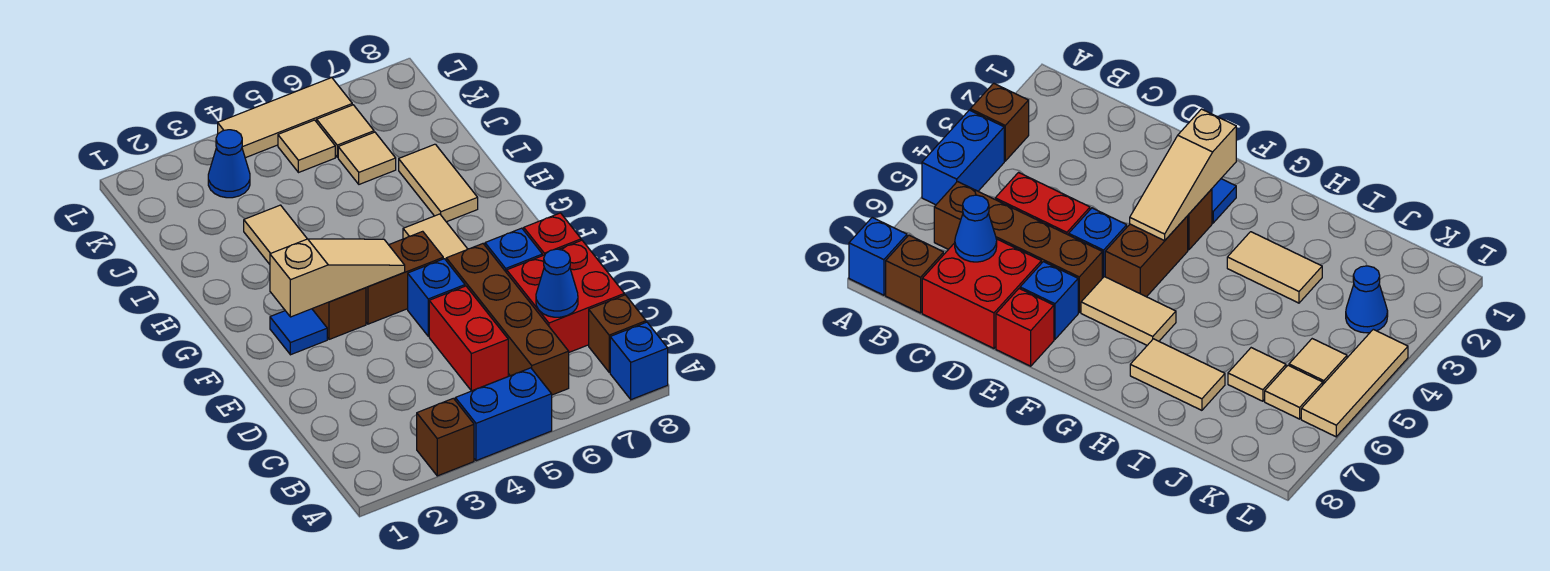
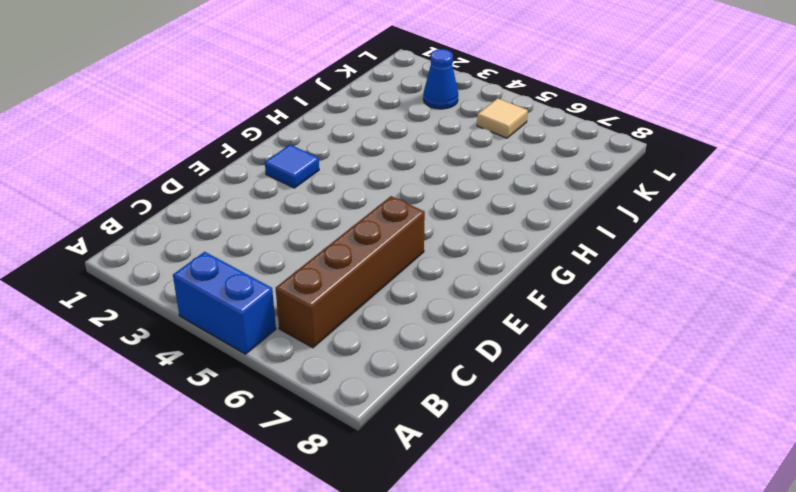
none -> brown brick A3 level 1
none -> blue brick A8 level 1
none -> brown brick B8 level 1

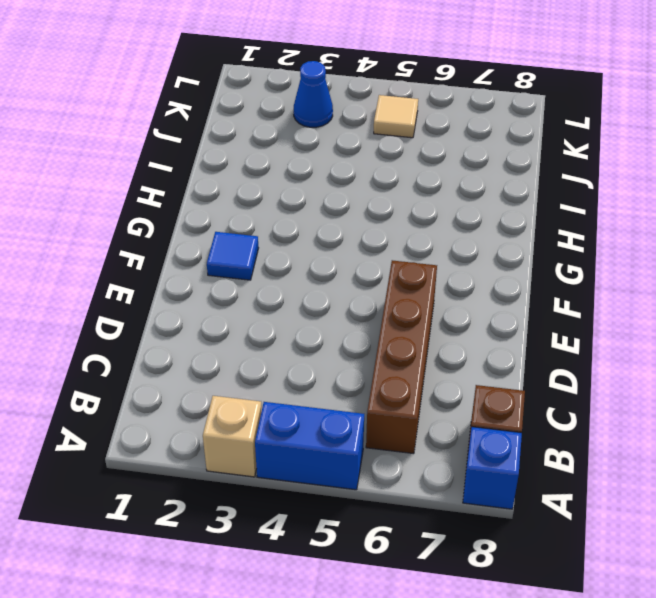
tan brick A3 level 1 -> brown brick A3 level 1
none -> red brick C5:D5 level 1
none -> red brick C7:D8 level 1
none -> blue brick E5 level 1

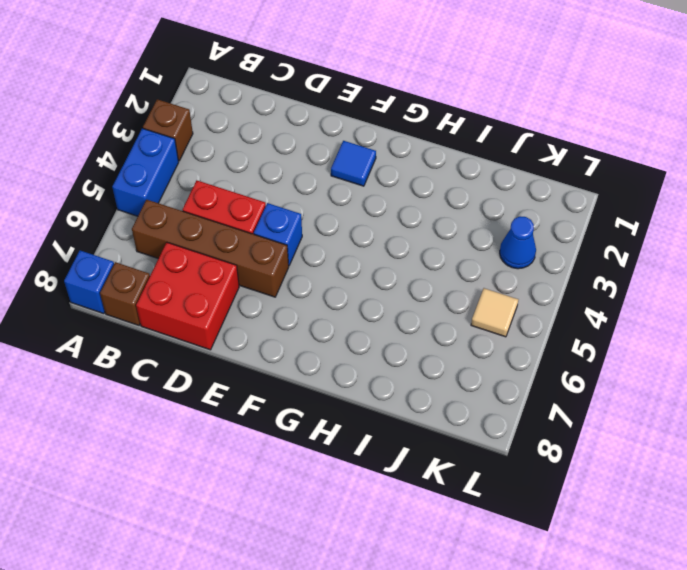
none -> blue brick E7 level 1
none -> red brick E8 level 1
none -> brown brick F3 level 1

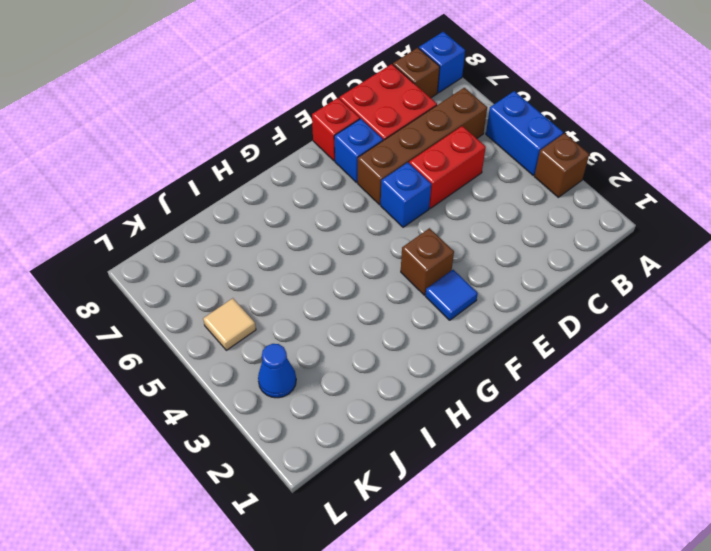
none -> brown brick F4:F5 level 1
none -> tan tile F6:G6 level 1
none -> tan tile H3:I3 level 1

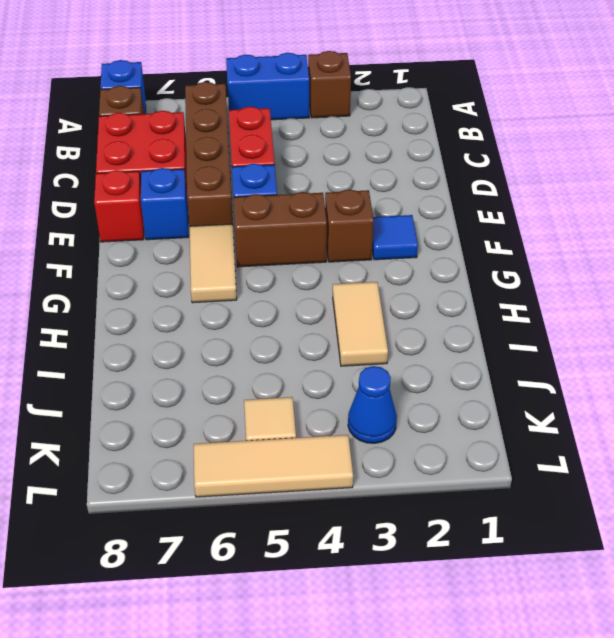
none -> tan tile H7:I7 level 1
none -> tan tile J6 level 1
none -> tan tile K6 level 1

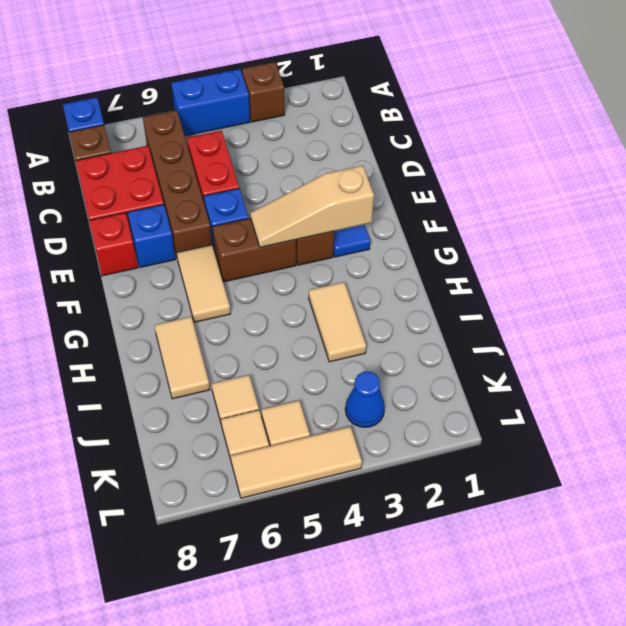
none -> blue cone C7 level 2

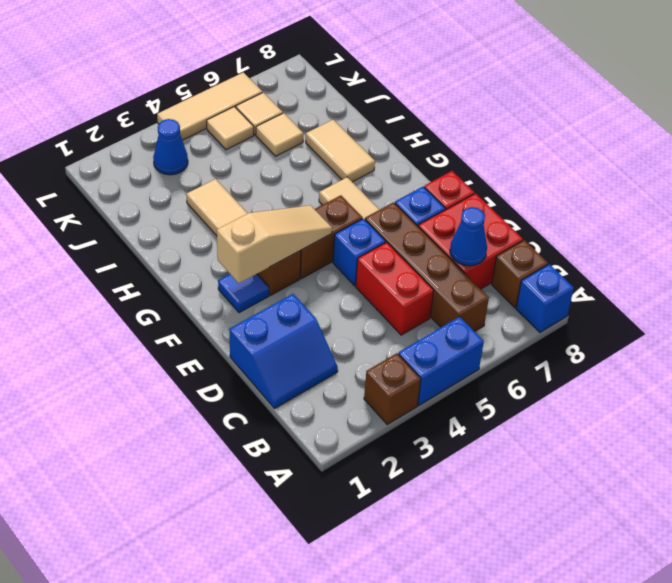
blue slope C1:D2 level 1 top D -> none

